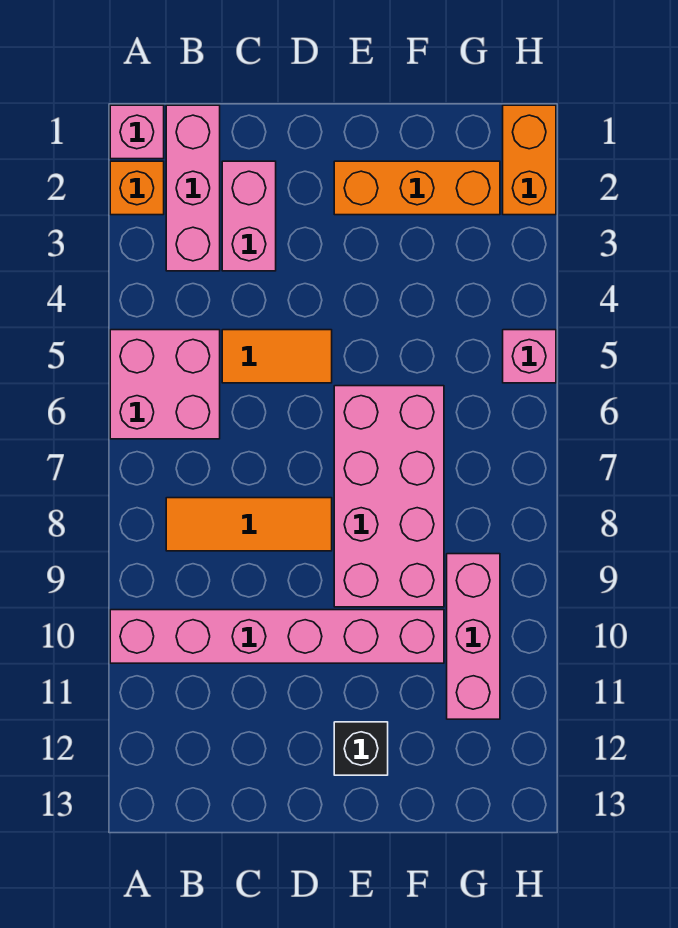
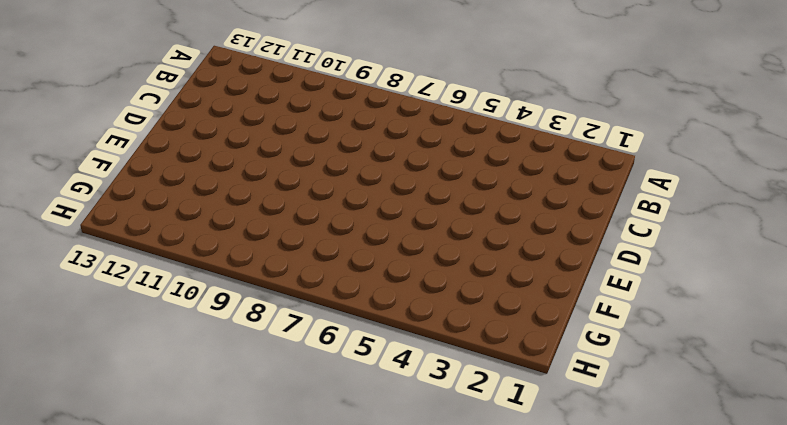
none -> pink brick A1 level 1
none -> orange brick A2 level 1
none -> pink brick A5:B6 level 1

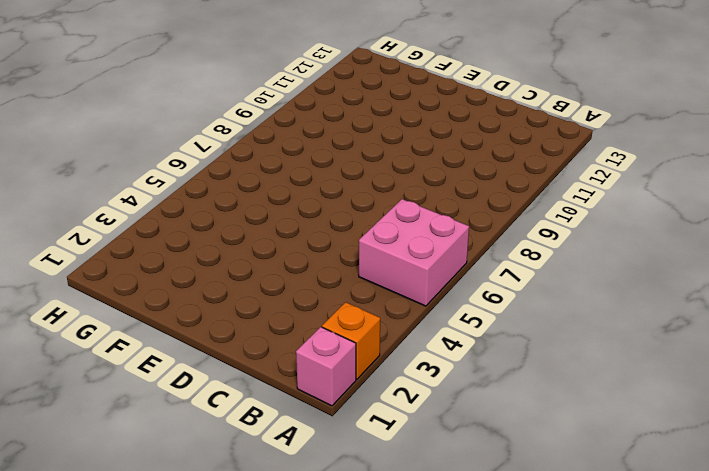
none -> pink brick A10:F10 level 1
none -> pink brick B1:B3 level 1
none -> orange tile B8:D8 level 1

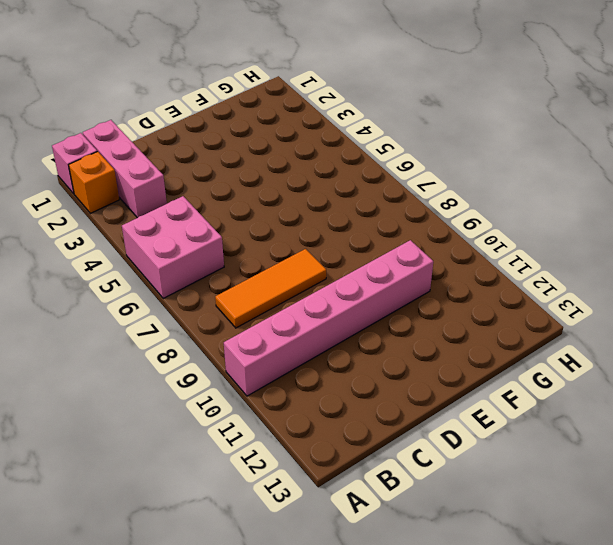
none -> pink brick C2:C3 level 1
none -> orange tile C5:D5 level 1
none -> orange brick E2:G2 level 1

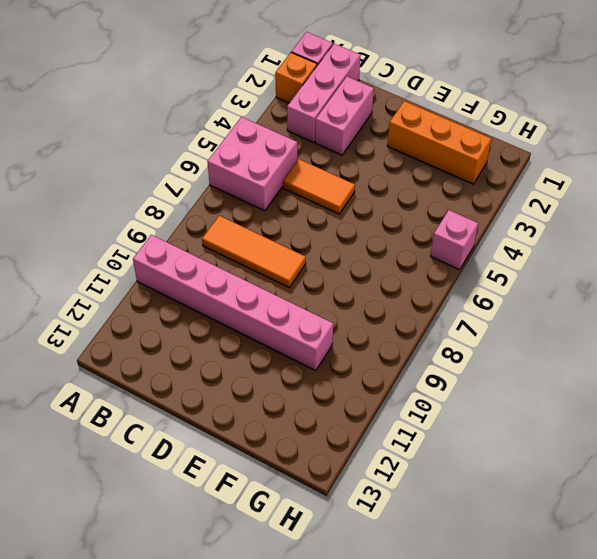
none -> pink brick E6:F9 level 1
none -> black brick E12 level 1
none -> pink brick G9:G11 level 1

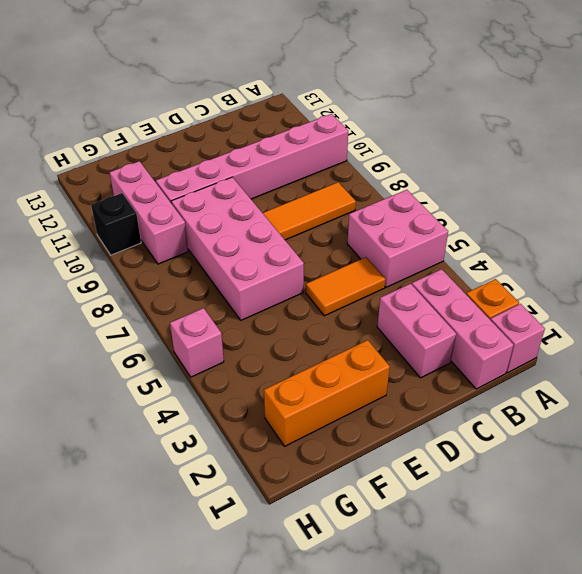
black brick H10 level 1 -> black brick E12 level 1
none -> orange brick H1:H2 level 1

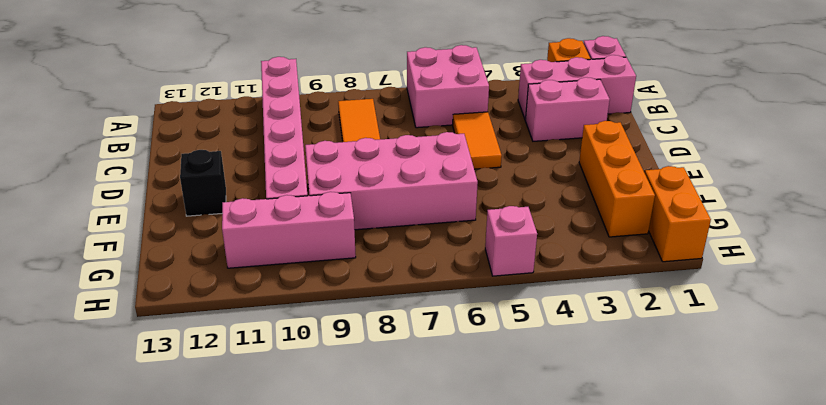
orange brick G1:H1 level 1 -> orange brick H1:H2 level 1

